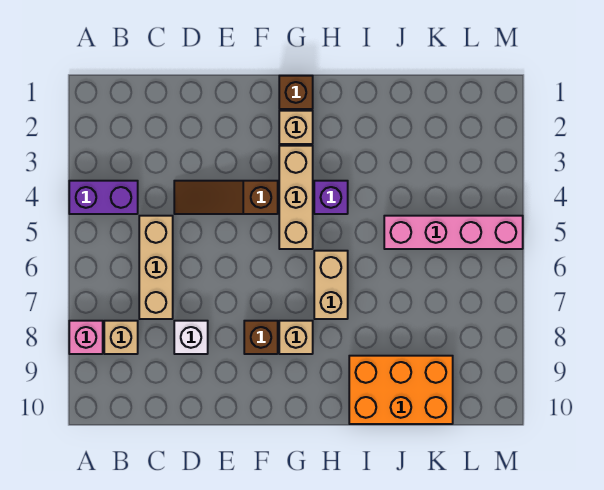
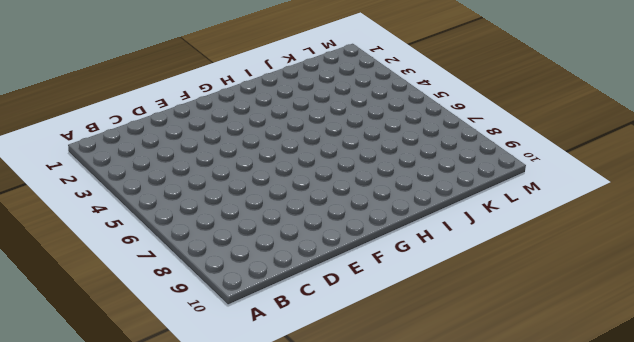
none -> purple brick A4:B4 level 1
none -> pink brick A8 level 1
none -> tan brick B8 level 1

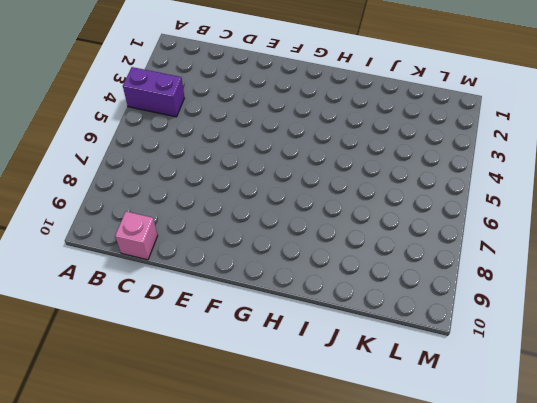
pink brick C10 level 1 -> pink brick A8 level 1
none -> tan brick B8 level 1
none -> tan brick C5:C7 level 1
none -> brown slope D4:F4 level 1 top F

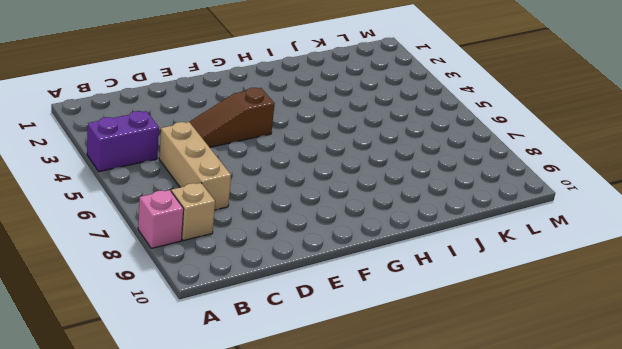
none -> white brick D8 level 1
none -> brown brick F8 level 1
none -> brown brick G1 level 1

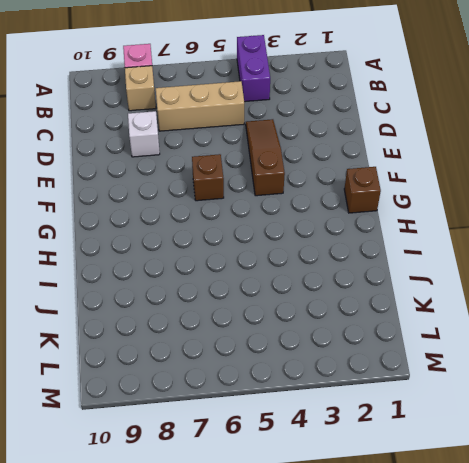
brown brick F6 level 1 -> brown brick F8 level 1
none -> tan brick G2 level 1
none -> tan brick G3:G5 level 1
none -> tan brick G8 level 1

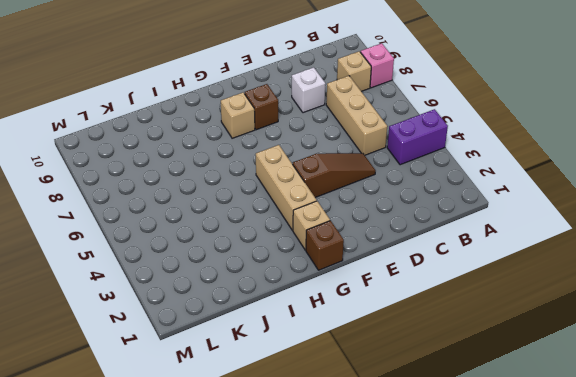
none -> purple brick H4 level 1
none -> tan brick H6:H7 level 1
none -> orange brick I9:K10 level 1

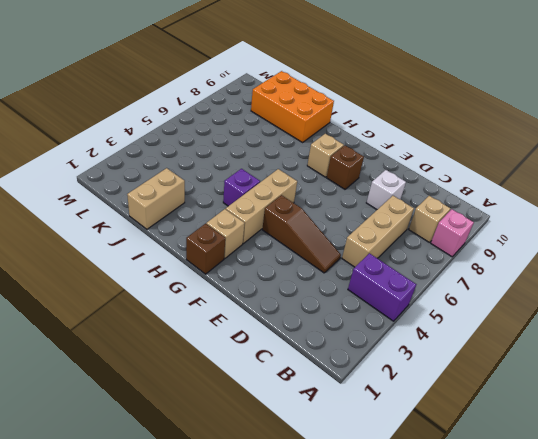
tan brick J1:J2 level 1 -> tan brick H6:H7 level 1
none -> pink brick J5:M5 level 1

